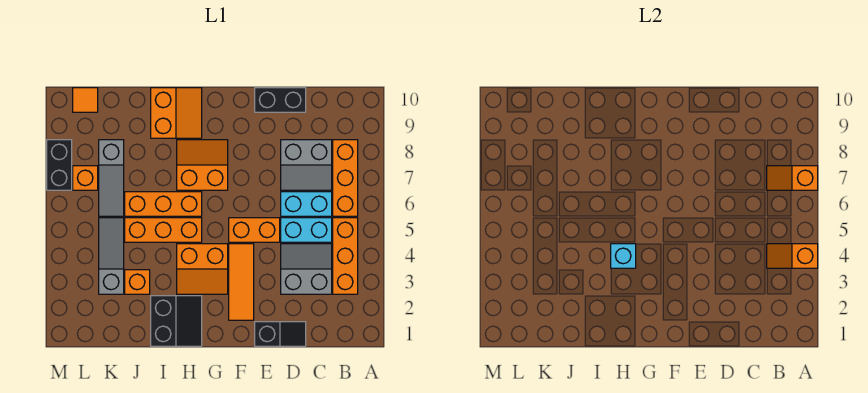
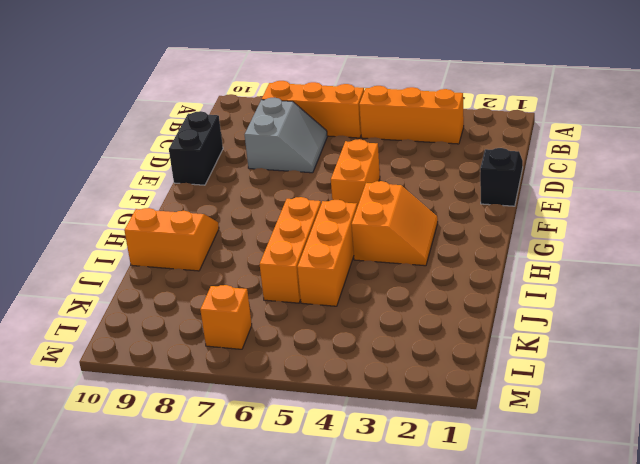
none -> grey slope C3:D4 level 1 top 3
none -> cyan brick C5:D5 level 1
none -> cyan brick C6:D6 level 1

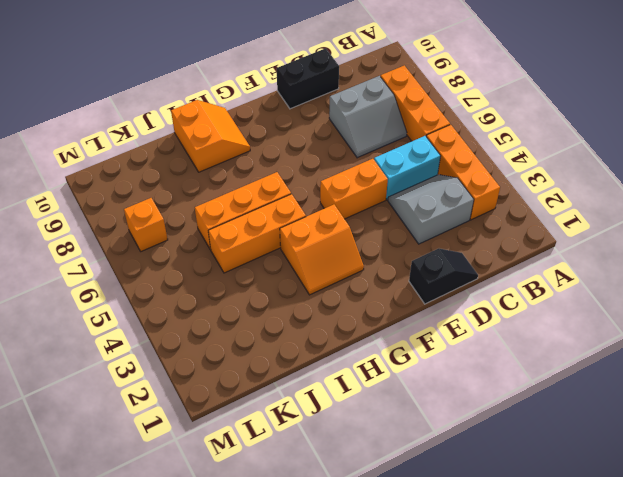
none -> cyan brick C6:D6 level 1
none -> orange tile F2:F4 level 1
none -> orange slope G7:H8 level 1 top 7

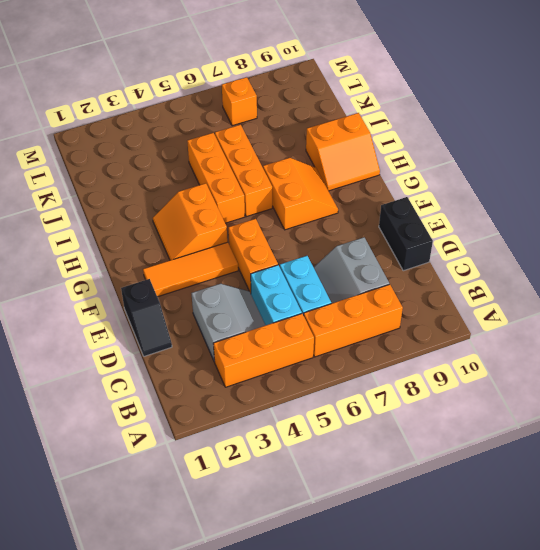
none -> black slope H1:I2 level 1 top I
none -> orange brick J3 level 1
none -> grey slope K3:K5 level 1 top 3

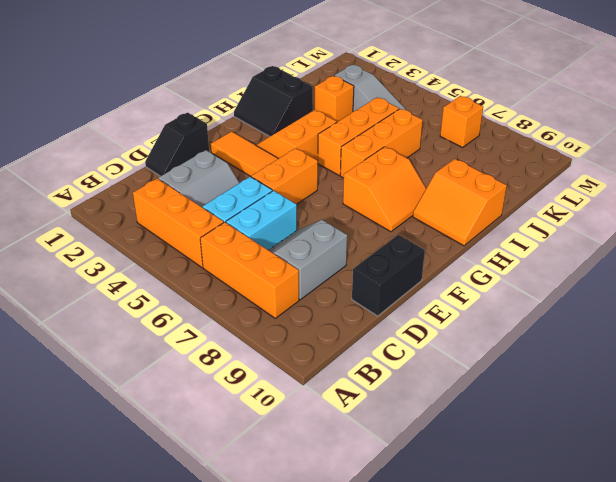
none -> grey slope K6:K8 level 1 top 8
none -> orange tile L10 level 1
none -> black brick M7:M8 level 1

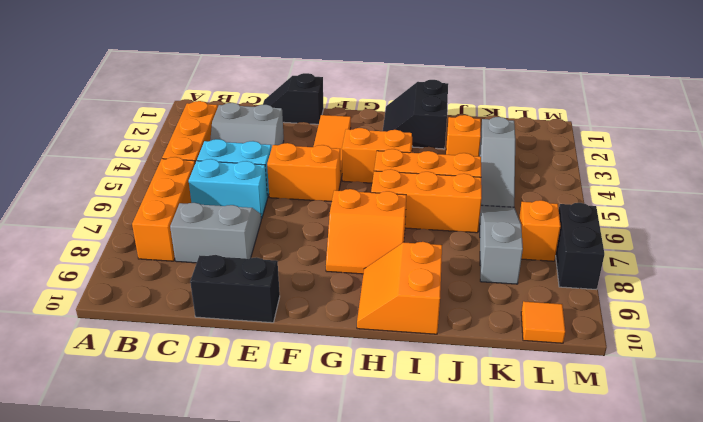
none -> orange slope A4:B4 level 2 top A
none -> orange slope A7:B7 level 2 top A
none -> cyan brick H4 level 2

